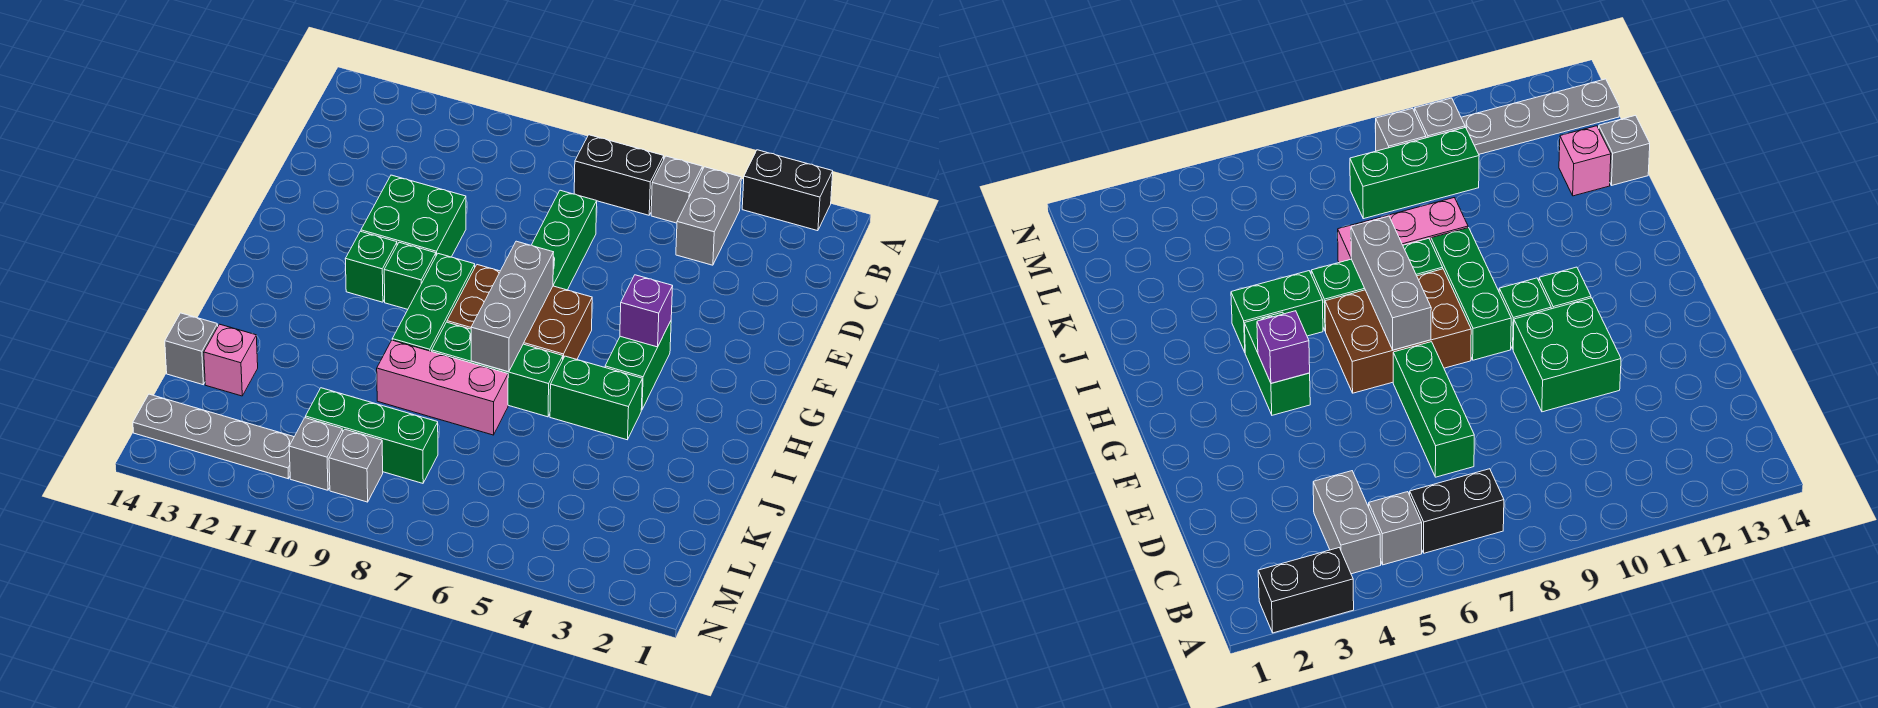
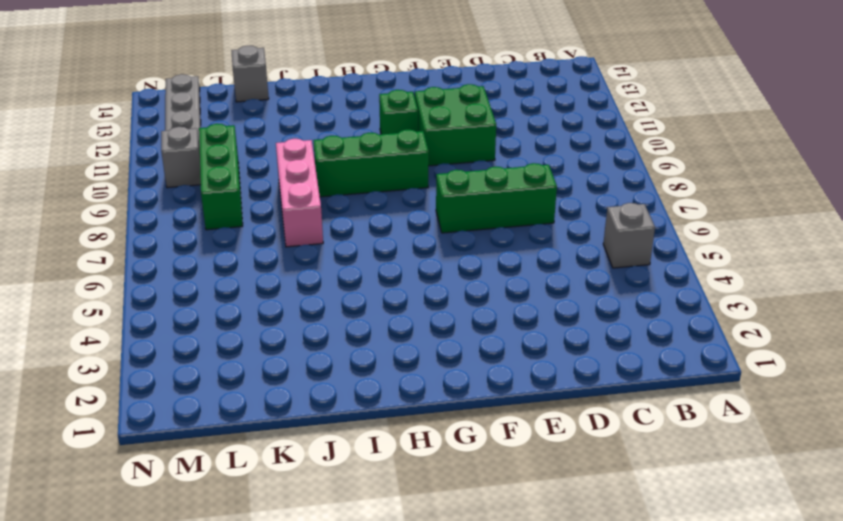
none -> black brick A2:A3 level 1
none -> grey brick B4:C4 level 1
none -> black brick B6:B7 level 1

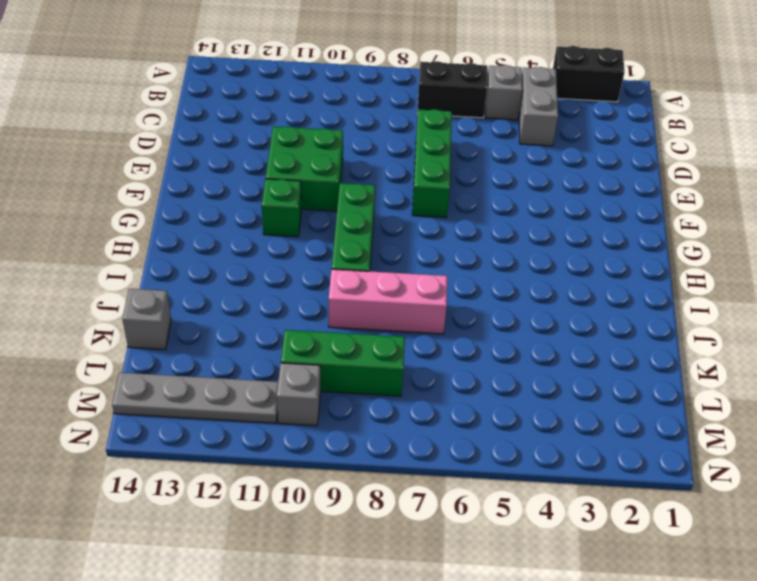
none -> green brick G4:H4 level 1
none -> brown brick G6:H8 level 1
none -> green brick G10 level 1

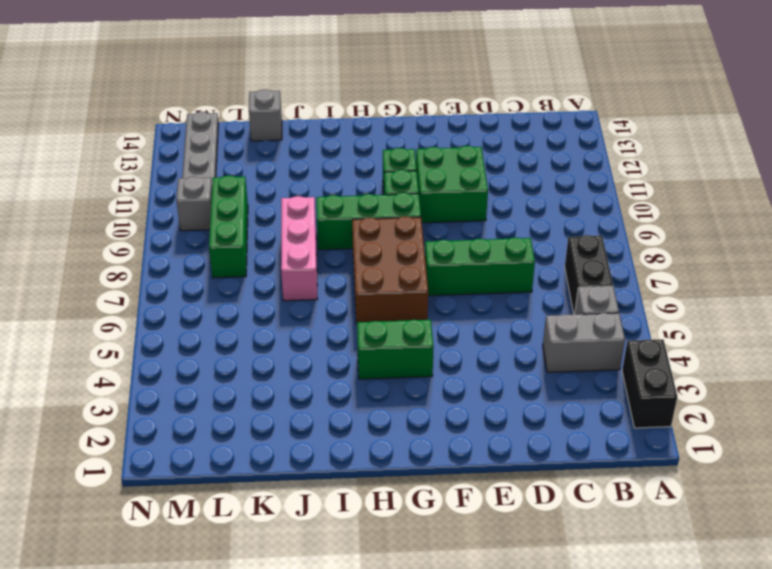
none -> green brick I4:I5 level 1
none -> green brick I6:I8 level 1
none -> pink brick K13 level 1

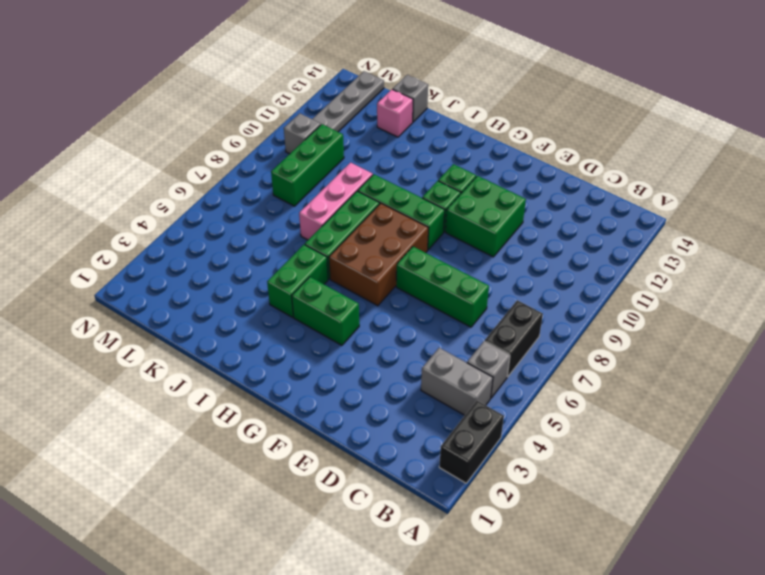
none -> grey brick M9 level 1
none -> purple brick G4 level 2
none -> grey brick G7:I7 level 2

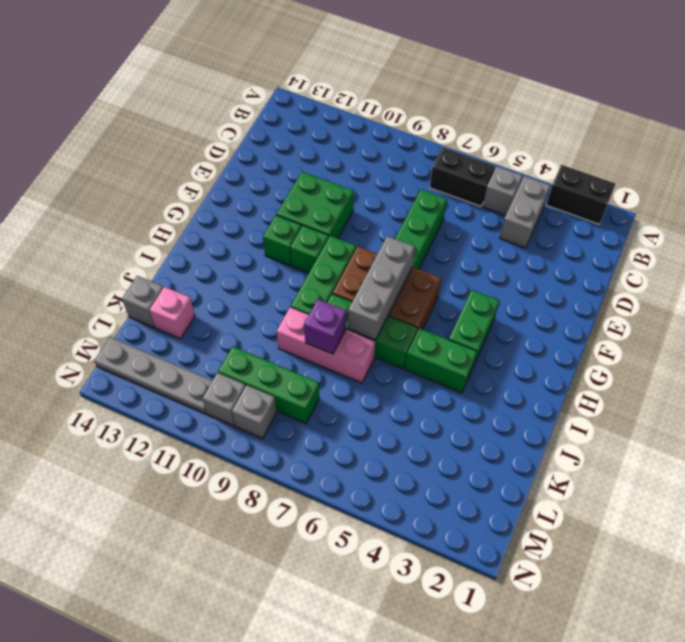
purple brick J8 level 2 -> purple brick G4 level 2

